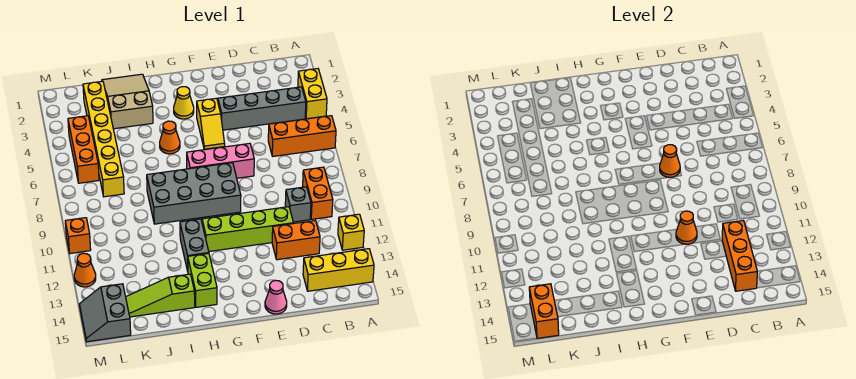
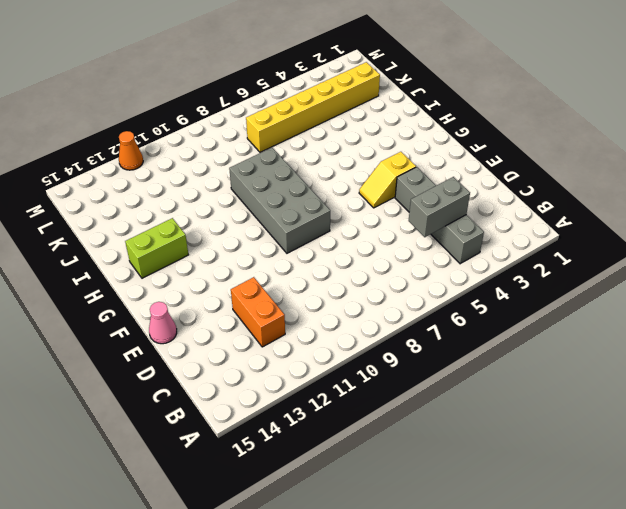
grey brick C4:C5 level 2 -> grey brick H11:H12 level 1
none -> yellow brick A3:A4 level 1
none -> orange brick A6:C6 level 1
none -> yellow brick A12 level 1

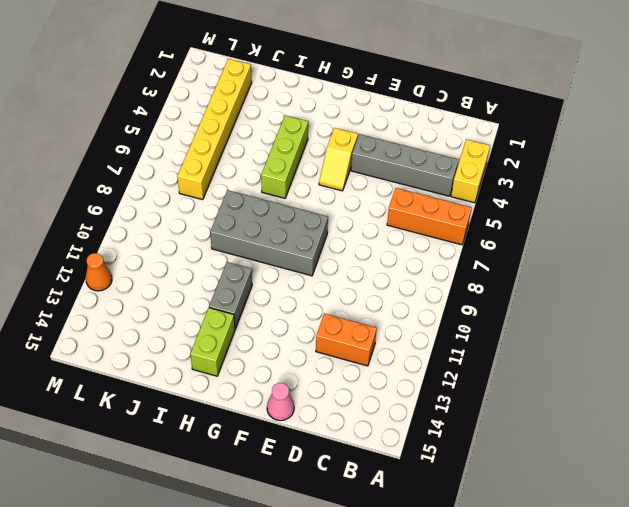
lime brick H4:H6 level 1 -> orange cone H5 level 1
none -> yellow brick A12 level 1
none -> yellow brick A14:C14 level 1
none -> orange brick B9:B10 level 1

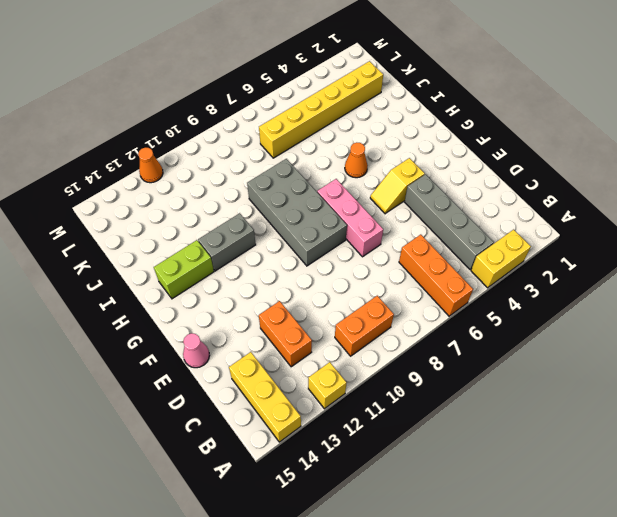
none -> grey brick C10 level 1
none -> lime brick D11:G11 level 1
none -> yellow cone G3 level 1

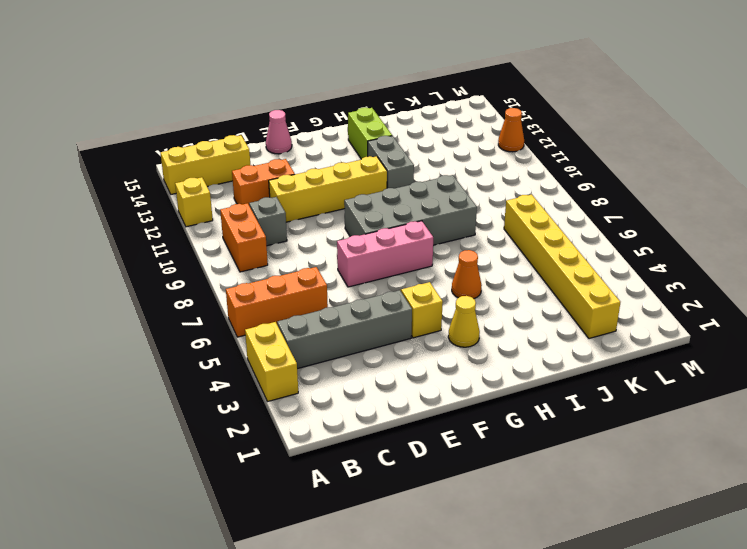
yellow brick D11:G11 level 1 -> lime brick D11:G11 level 1
none -> tan slope I1:J3 level 1 top 3
none -> lime slope I14:K14 level 1 top I
none -> orange brick L4:L6 level 1

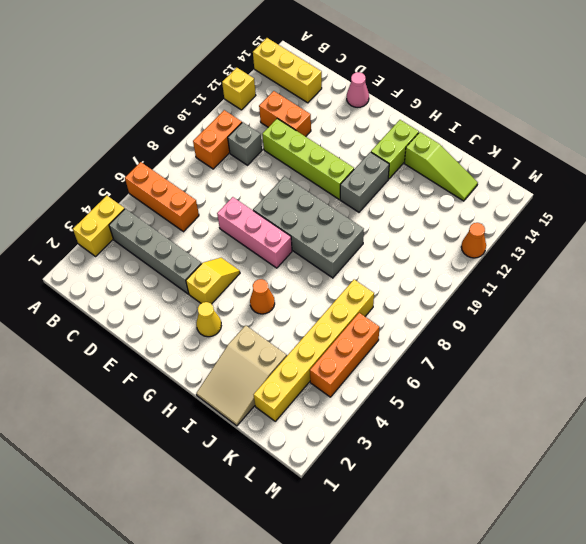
none -> grey slope L14:M15 level 1 top L
none -> orange brick M10 level 1
none -> orange brick C12:C14 level 2

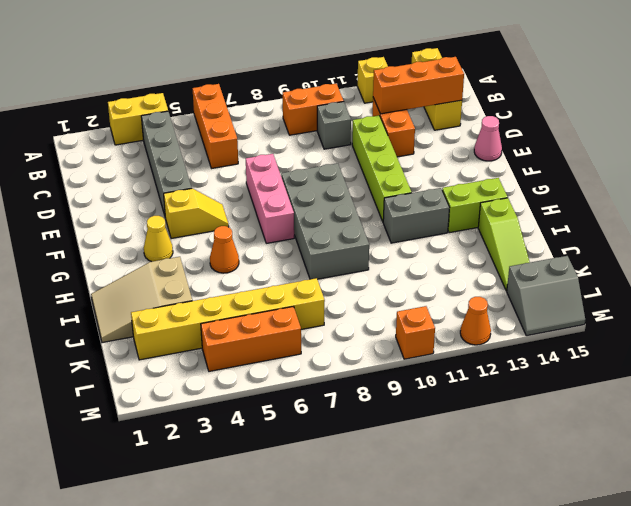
none -> orange cone E7 level 2
none -> orange cone E11 level 2
none -> orange brick L14:L15 level 2

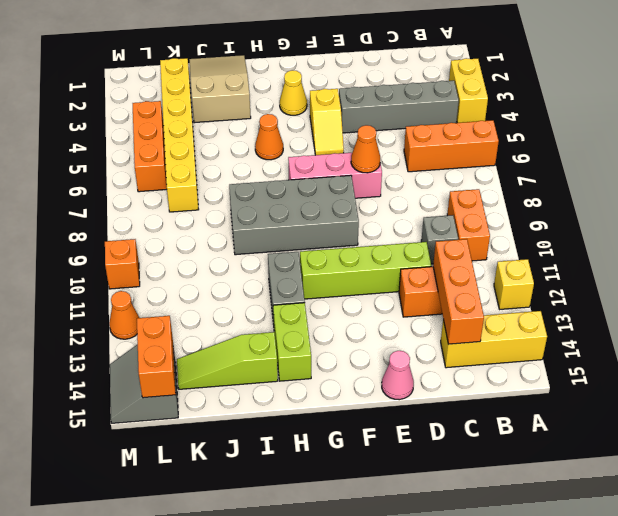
none -> orange cone E11 level 2

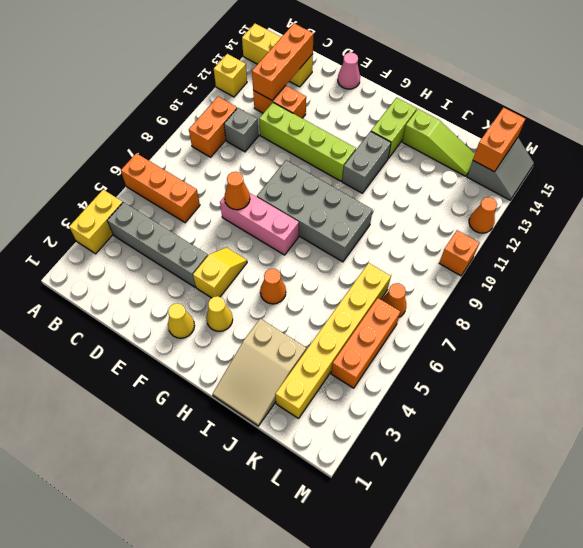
yellow cone F2 level 1 -> none
orange cone L7 level 1 -> orange cone E11 level 2

